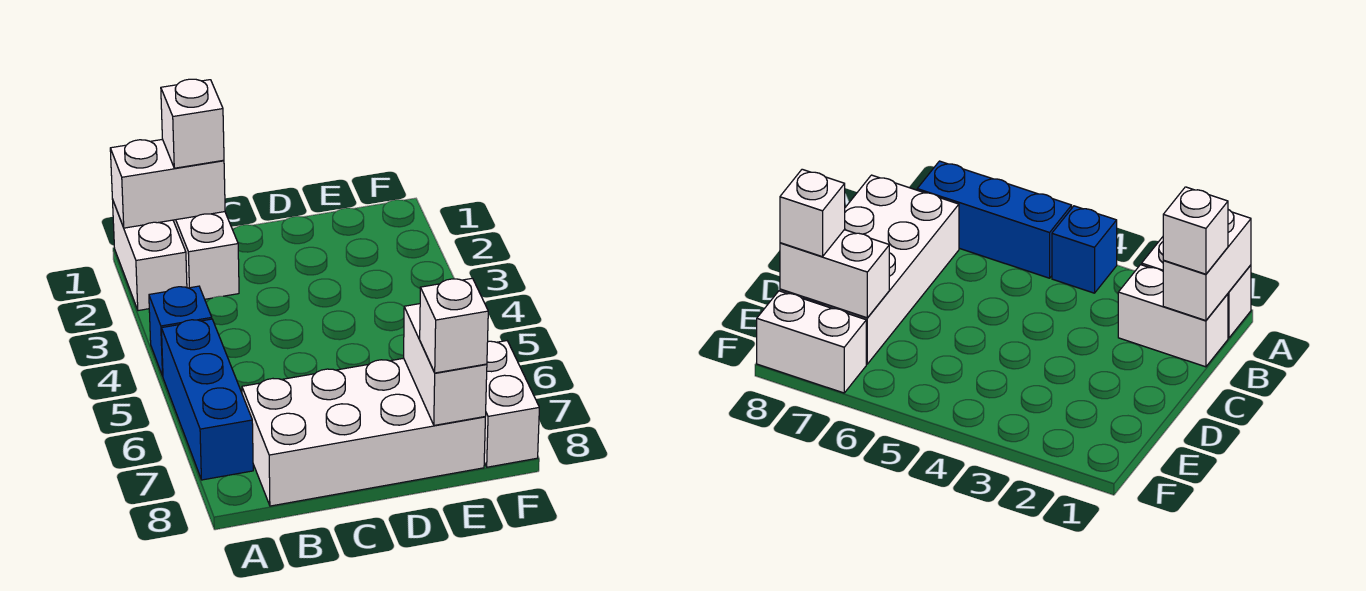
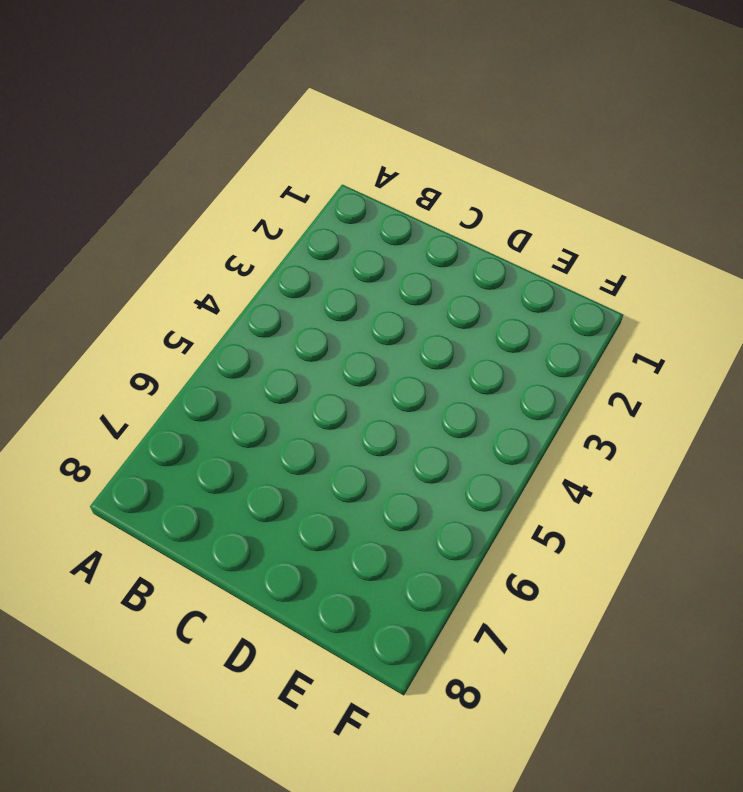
none -> white brick A1:A2 level 1
none -> blue brick A4 level 1

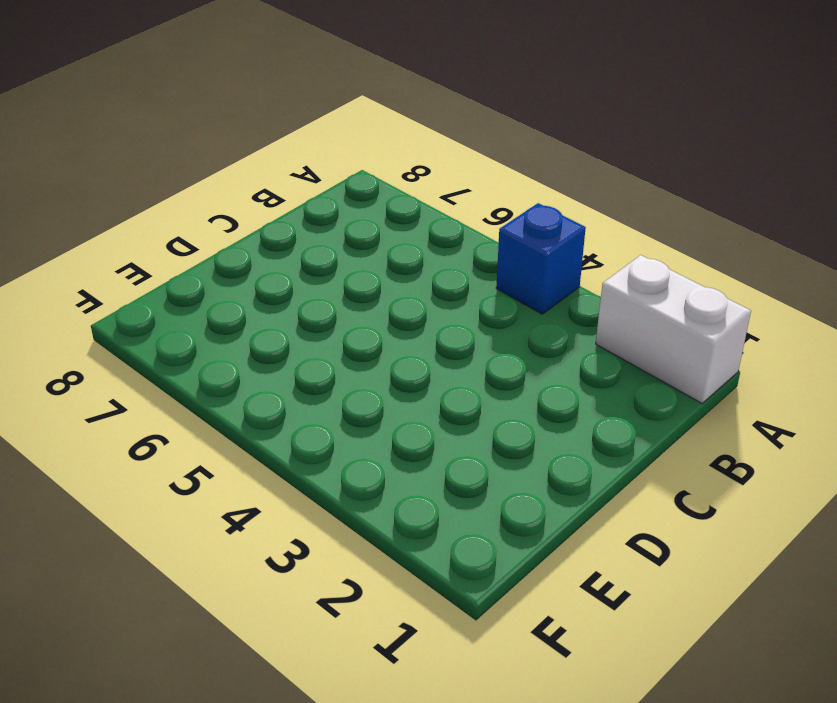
none -> blue brick A5:A7 level 1
none -> white brick B1:B2 level 1

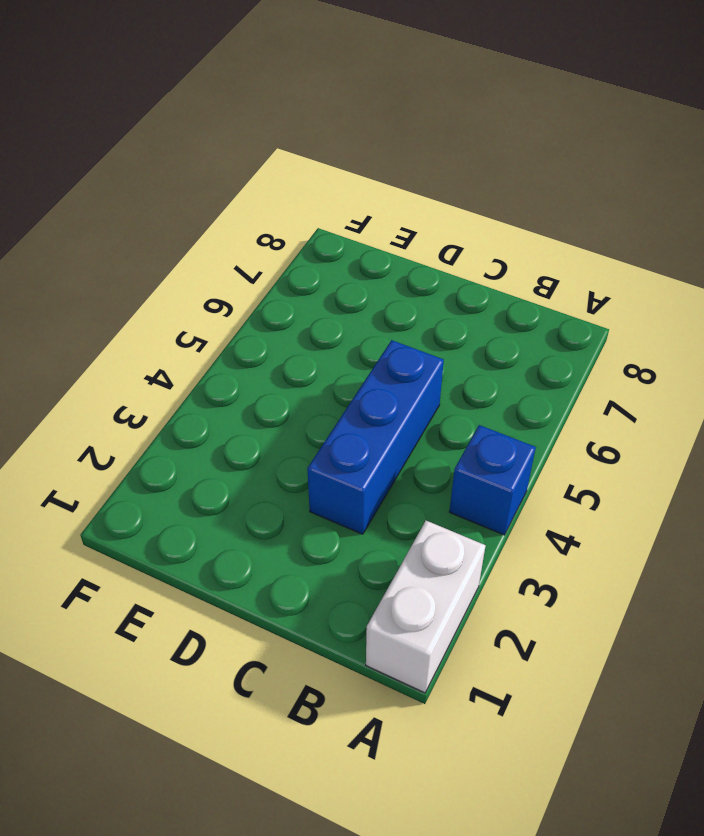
blue brick C3:C5 level 1 -> blue brick A5:A7 level 1
none -> white brick B1:B2 level 1
none -> white brick B7:E8 level 1

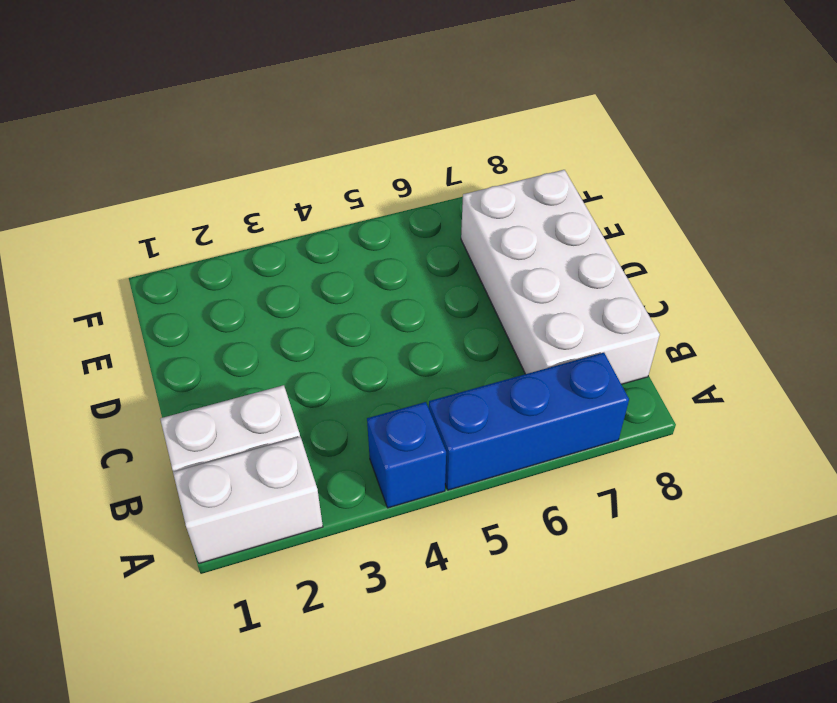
none -> white brick F7:F8 level 1
none -> white brick A1:B1 level 2

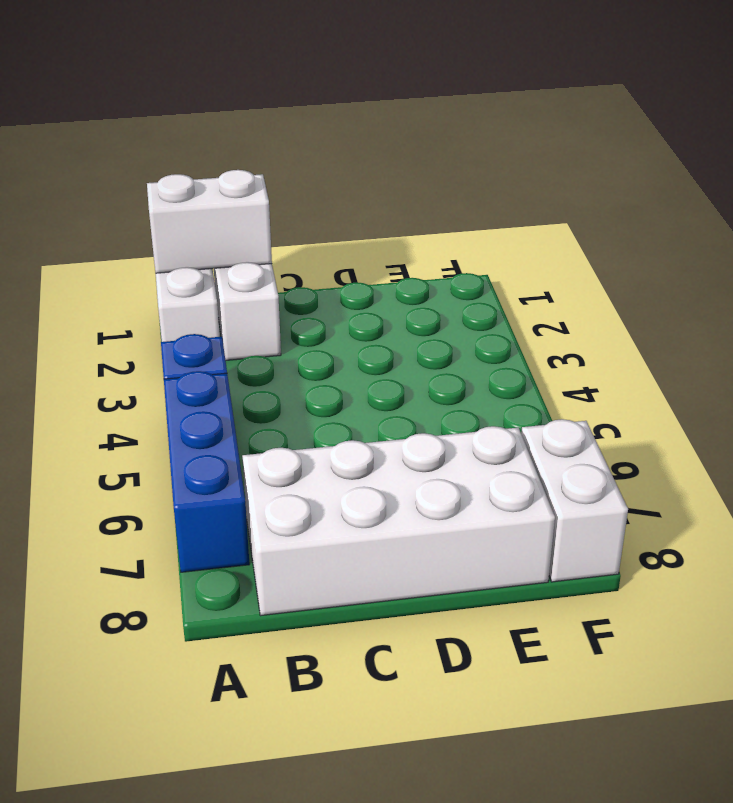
none -> white brick E7:E8 level 2
none -> white brick B1 level 3

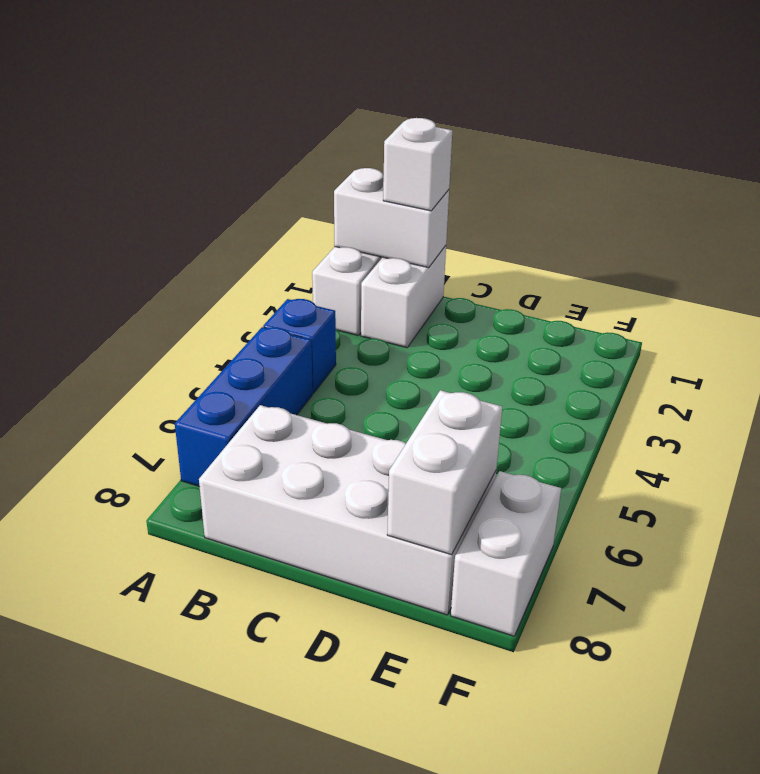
none -> white brick E8 level 3

